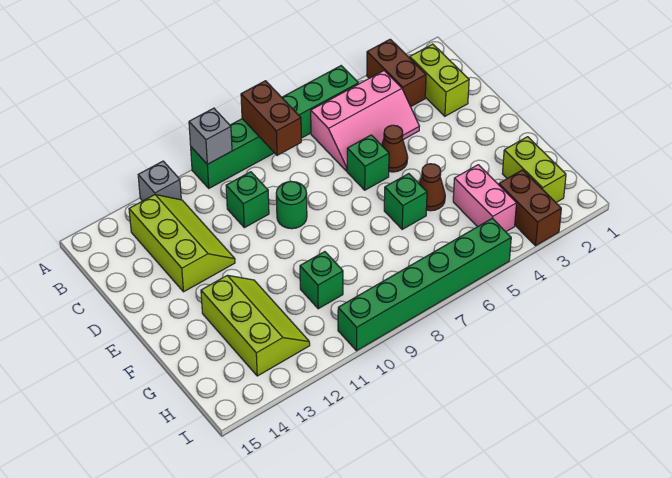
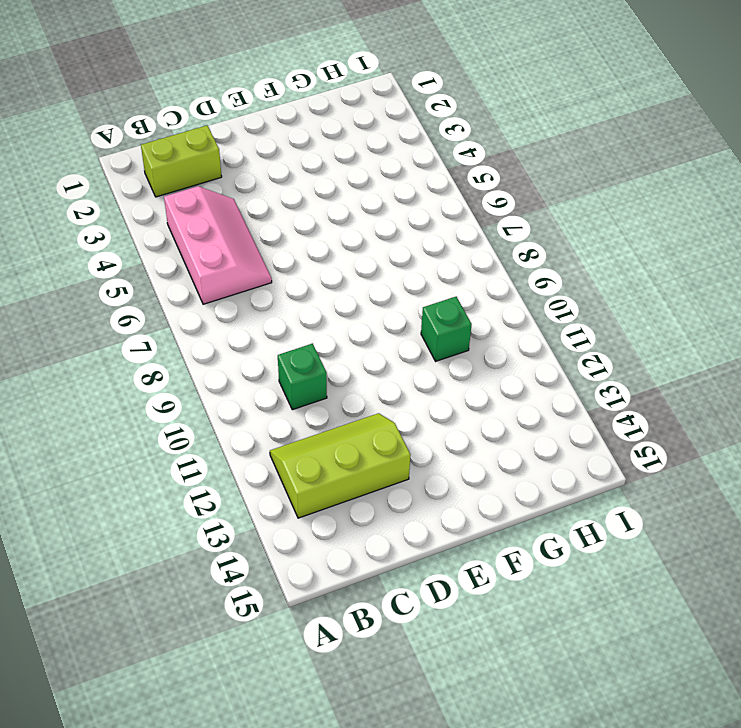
none -> brown brick A3:B3 level 1
none -> green brick A5:A10 level 1
none -> grey brick A12 level 1

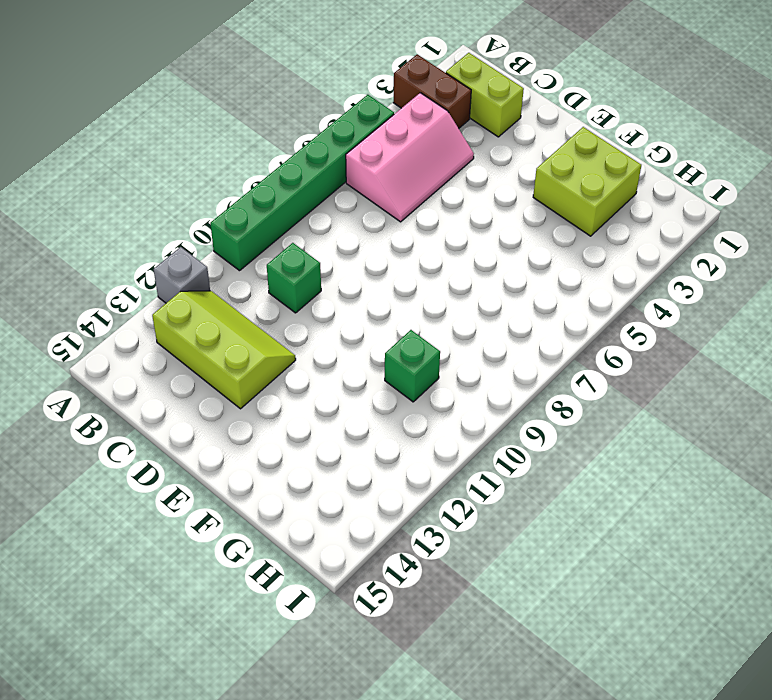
lime brick F2:G3 level 1 -> lime brick G2:H2 level 1
none -> brown cone D5 level 1
none -> green brick D6 level 1
none -> green round brick D9 level 1

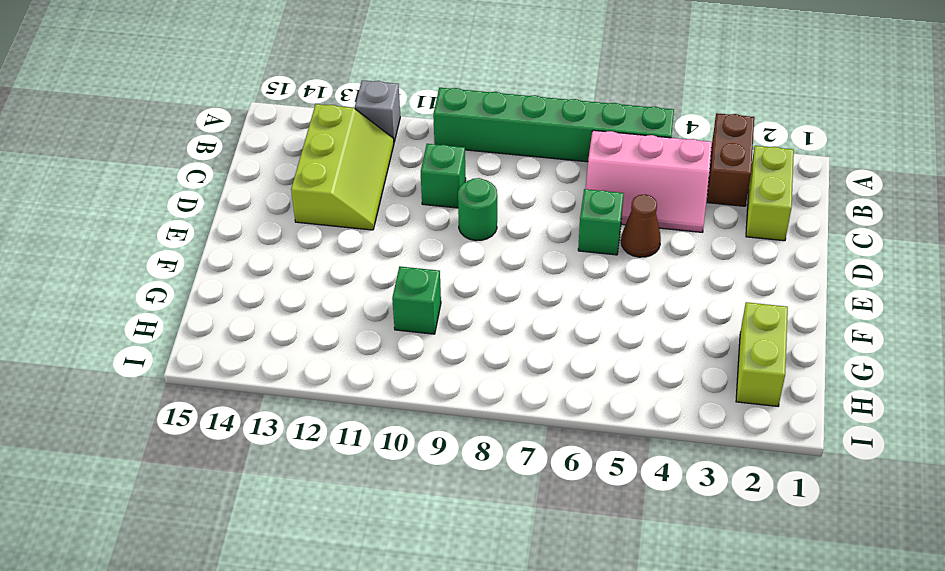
none -> brown cone F5 level 1
none -> green brick F6 level 1
none -> lime slope F12:H13 level 1 top 13

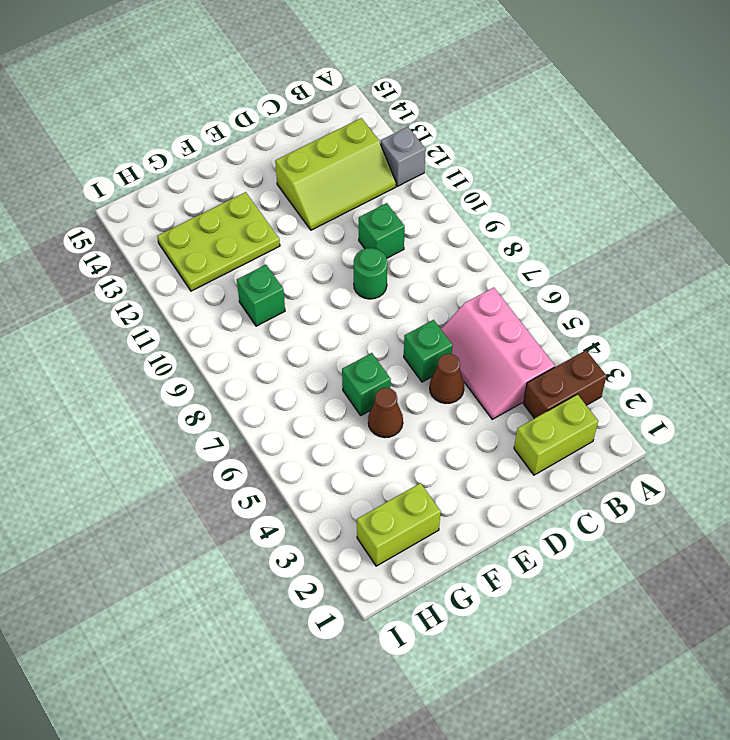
lime plate F12:H13 level 1 -> lime slope F12:H13 level 1 top 13
none -> green brick A5:A10 level 1
none -> pink brick G4:H4 level 1
none -> brown brick H3:I3 level 1

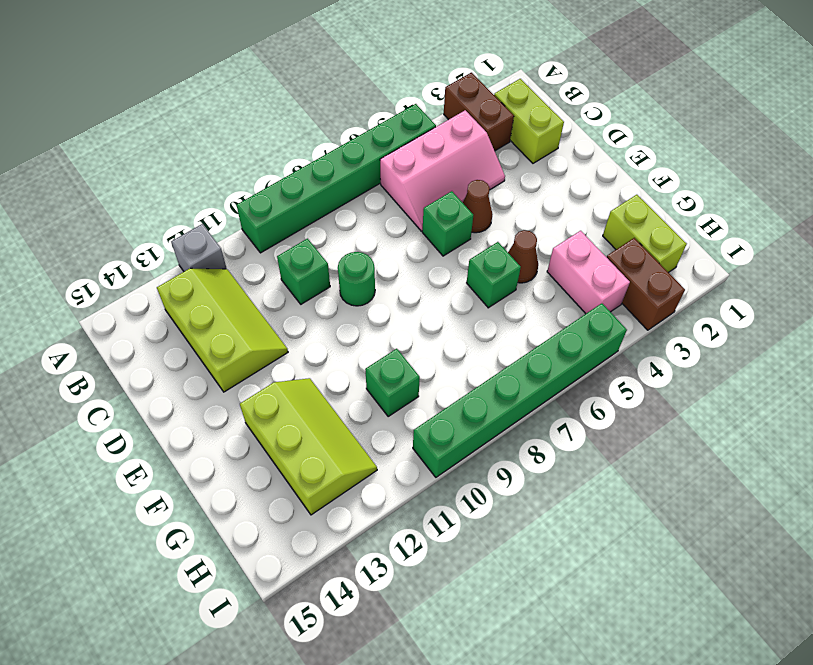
none -> brown brick A8:B8 level 2
none -> grey brick A10 level 2

